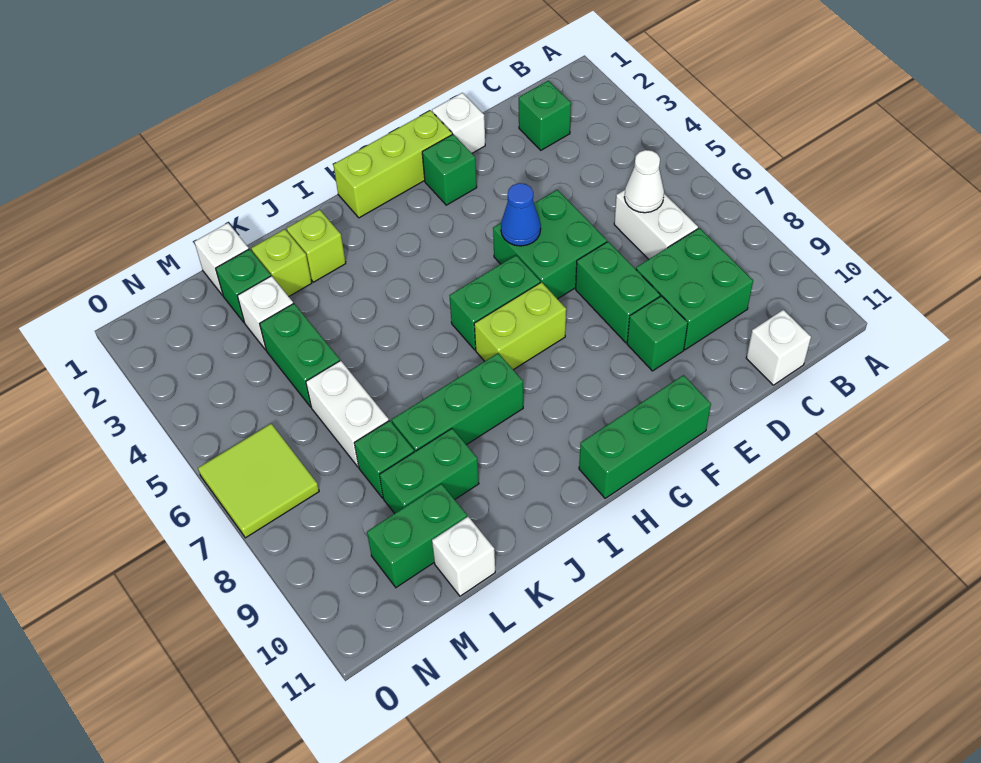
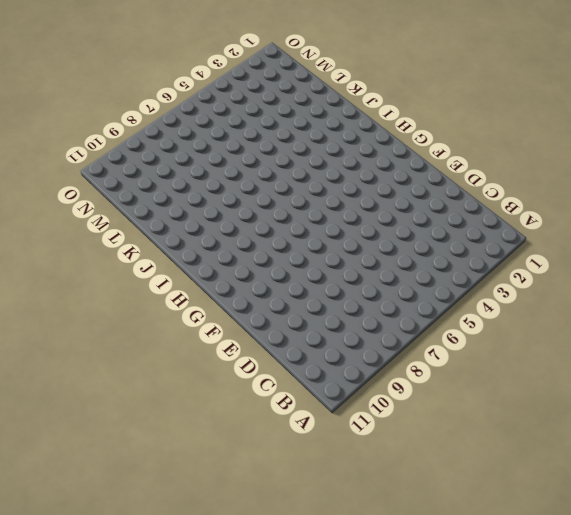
none -> green brick C2 level 1
none -> white brick C6:C7 level 1
none -> green brick C8:D9 level 1

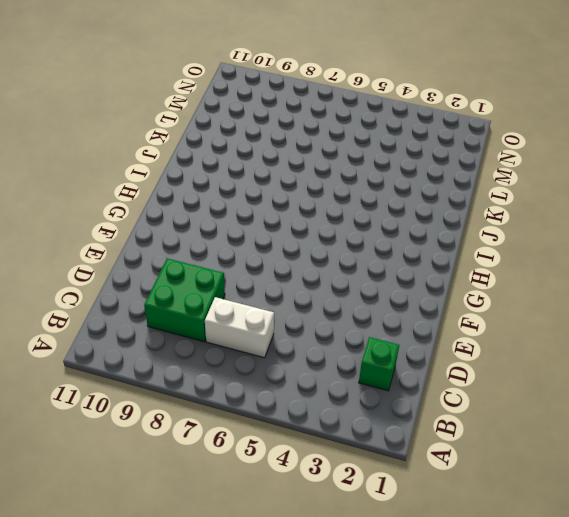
none -> white brick C11 level 1
none -> white brick E1 level 1
none -> green brick E5:F6 level 1

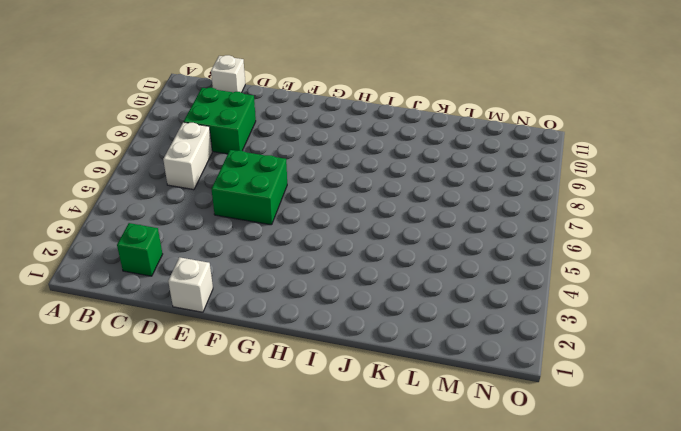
none -> green brick E7:E8 level 1
none -> green brick E9 level 1
none -> lime brick F1:H1 level 1

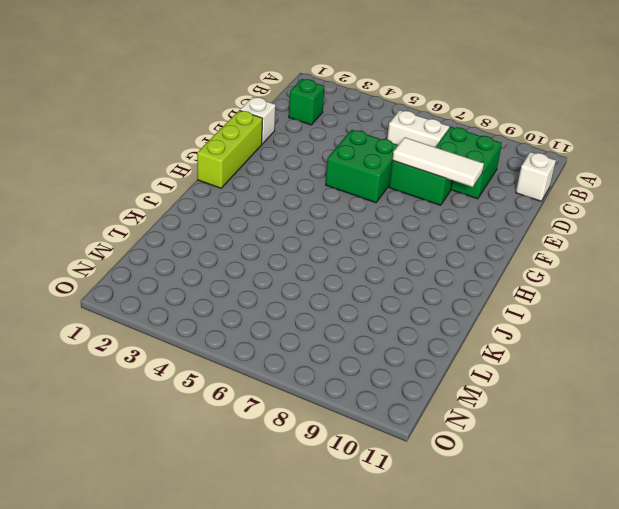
white tile E7:E9 level 2 -> none
none -> green brick E9 level 1
none -> green brick F2 level 1
none -> green brick F11:H11 level 1

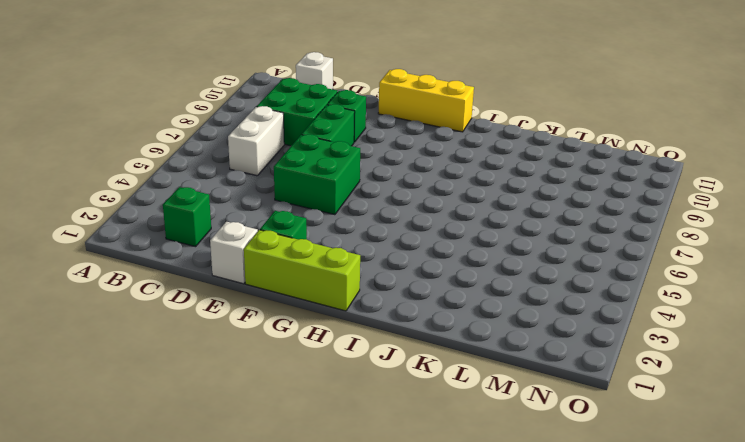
yellow brick F11:H11 level 1 -> green brick F11:H11 level 1
none -> green brick G6:H6 level 1
none -> lime brick G7:H7 level 1
none -> green brick I8:K8 level 1

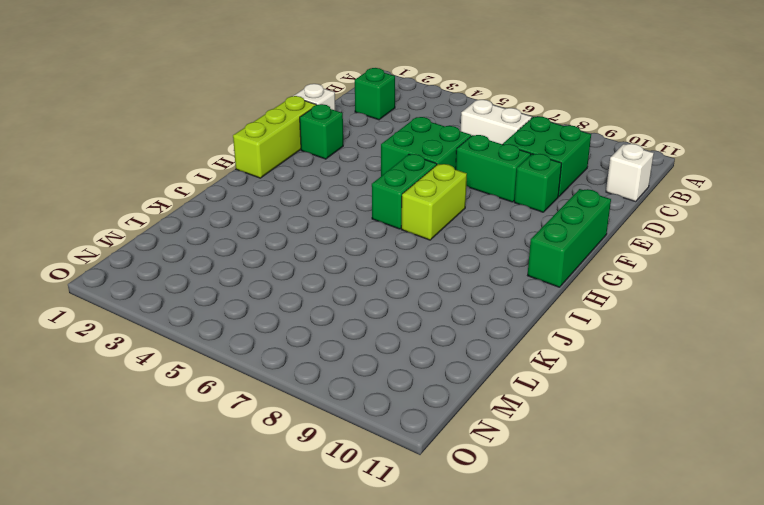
none -> green brick I8:K8 level 1
none -> lime brick J2 level 1
none -> lime brick K2 level 1

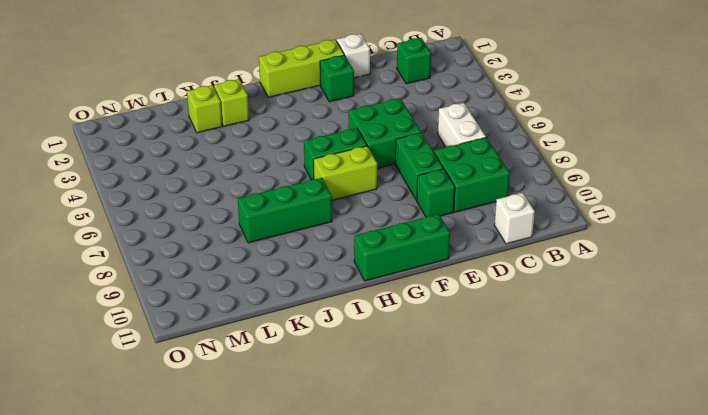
none -> green brick K9:L9 level 1
none -> white brick L1 level 1
none -> green brick L2 level 1

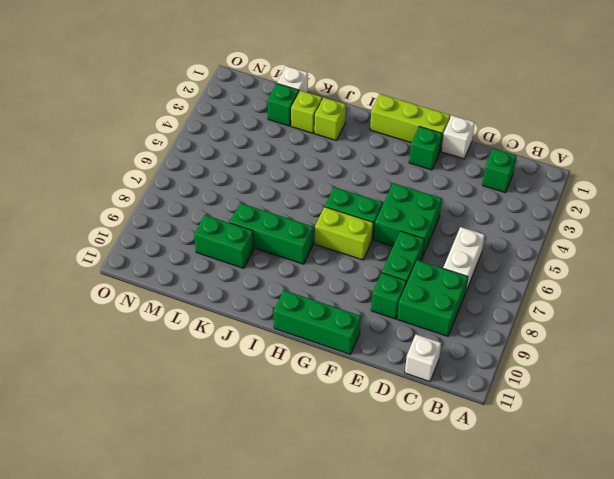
none -> white brick L3 level 1
none -> green brick L4:L5 level 1
none -> white brick L6:L7 level 1

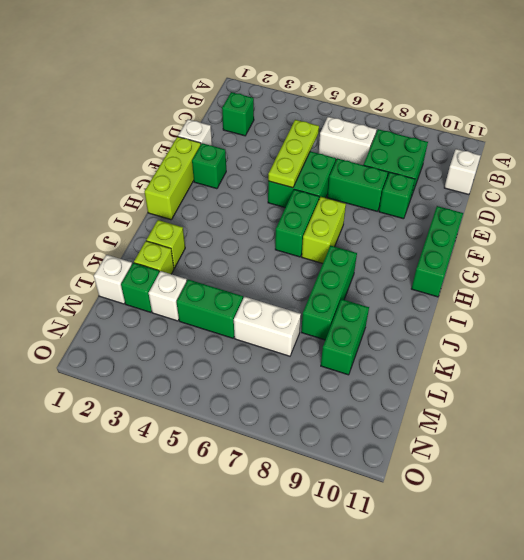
lime plate D5:F5 level 2 -> blue cone F5 level 2
none -> green brick L8 level 1
none -> green brick L10:M10 level 1
none -> white brick L11 level 1

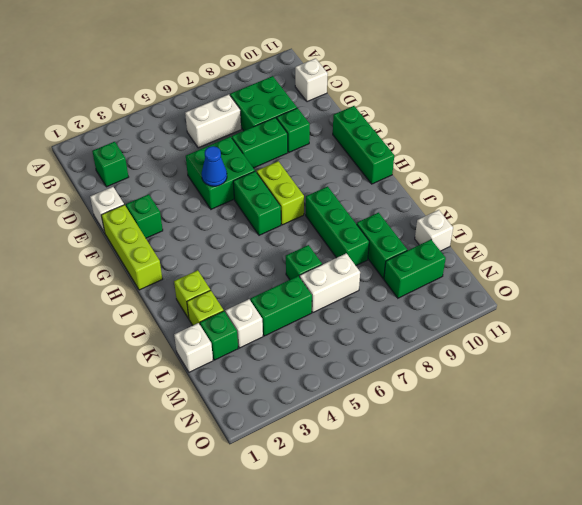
green brick K6 level 1 -> green brick L8 level 1
green brick M9:M10 level 1 -> green brick L10:M10 level 1
none -> lime tile N6:O7 level 1
none -> white cone C6 level 2

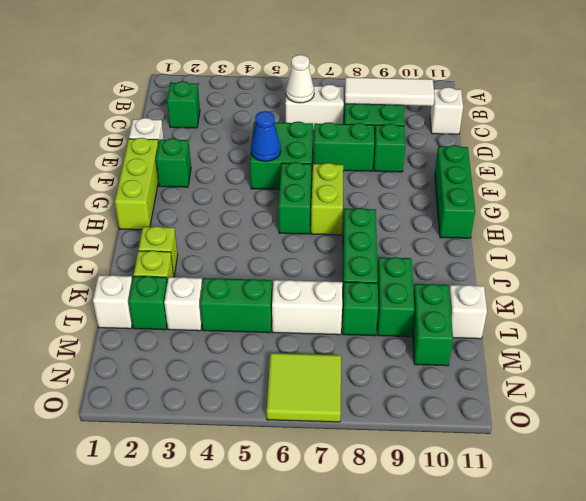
white tile C8:C10 level 2 -> none

